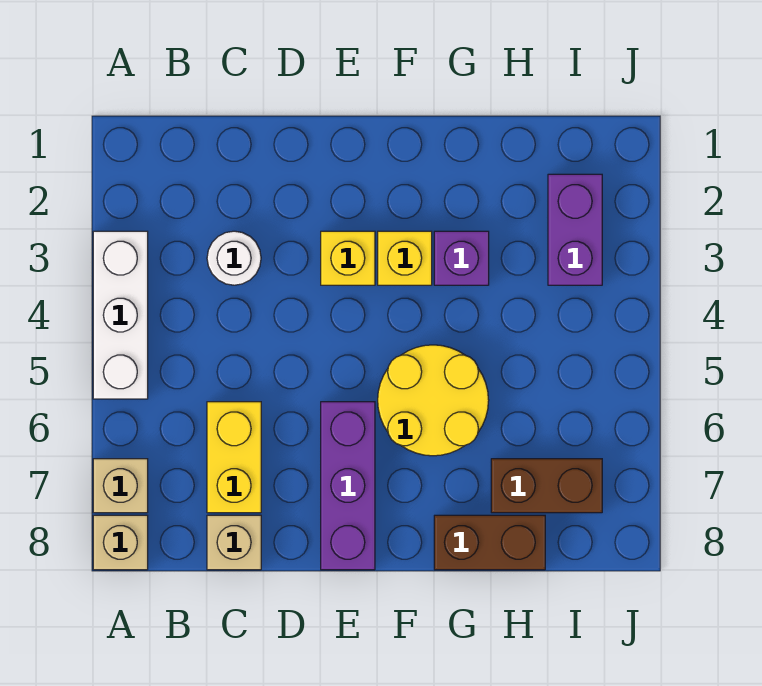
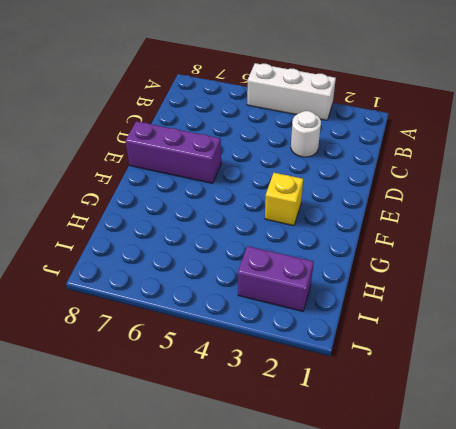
none -> tan brick A7 level 1
none -> tan brick A8 level 1
none -> yellow brick C6:C7 level 1

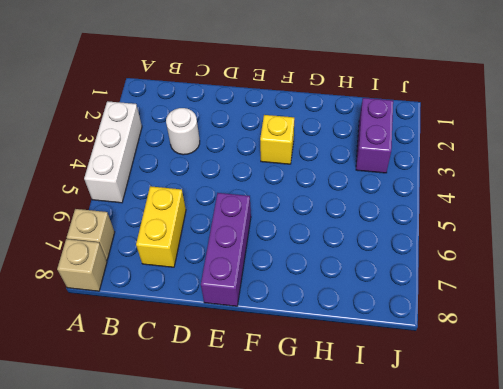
none -> tan brick C8 level 1
none -> yellow brick E3 level 1
none -> yellow round brick F5:G6 level 1

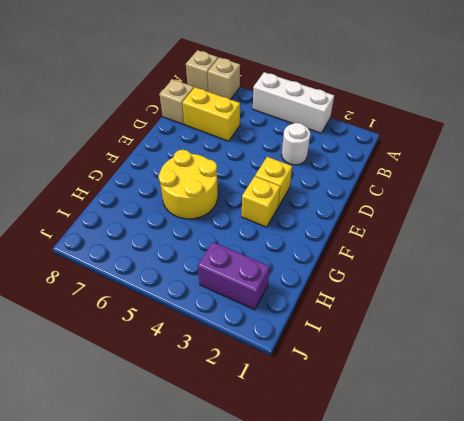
none -> purple brick E6:E8 level 1
none -> purple brick G3 level 1
none -> brown brick G8:H8 level 1

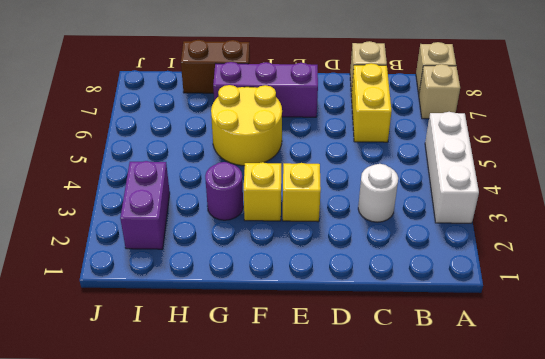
purple brick E7:G7 level 1 -> purple brick E6:E8 level 1
purple round brick G3 level 1 -> purple brick G3 level 1
none -> brown brick H7:I7 level 1

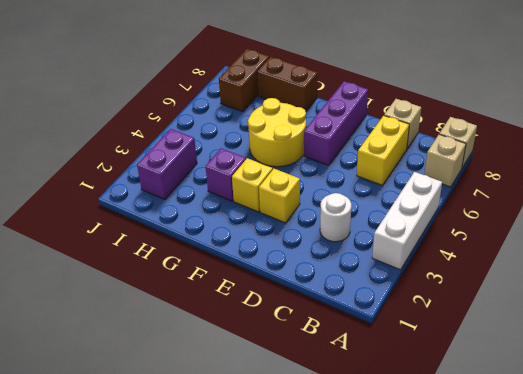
brown brick I7:I8 level 1 -> brown brick H7:I7 level 1

